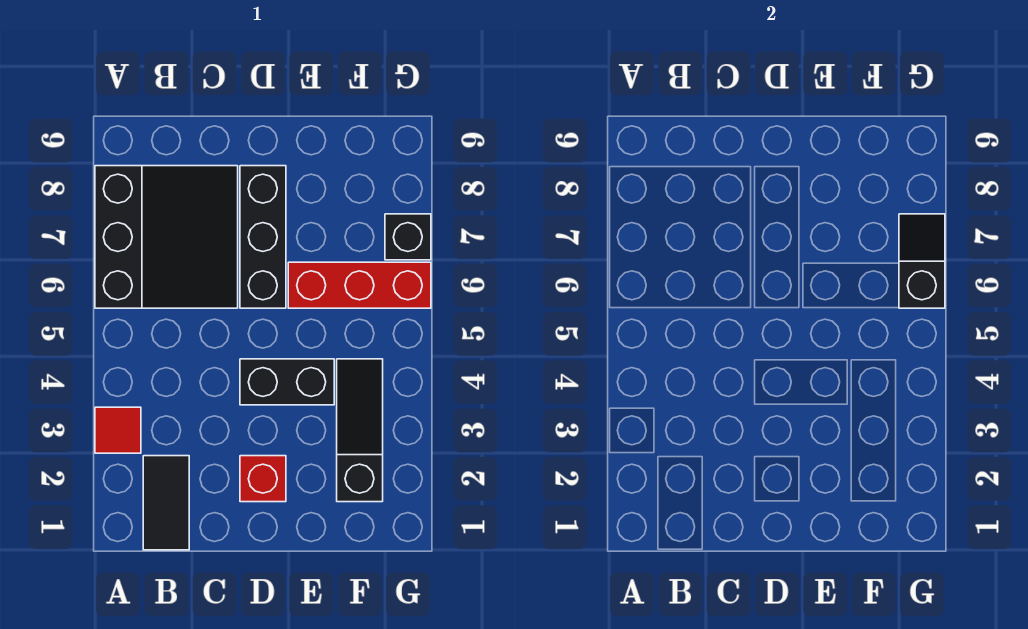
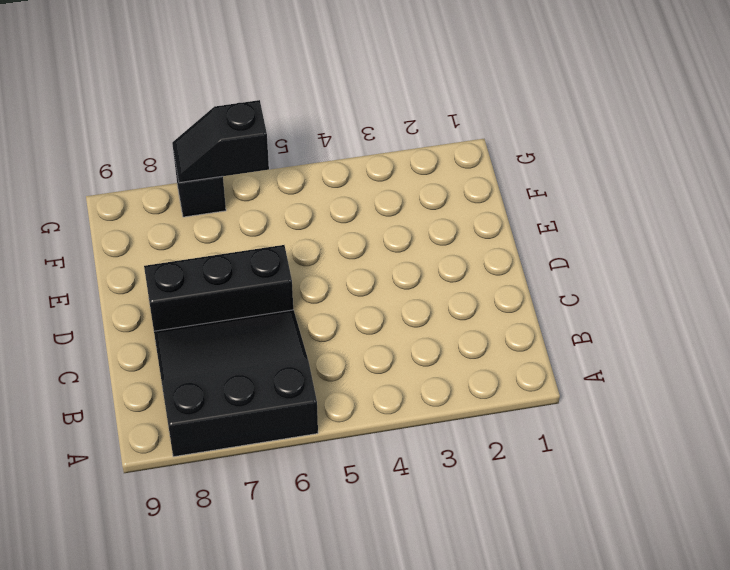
none -> red tile A3 level 1
none -> black tile B1:B2 level 1

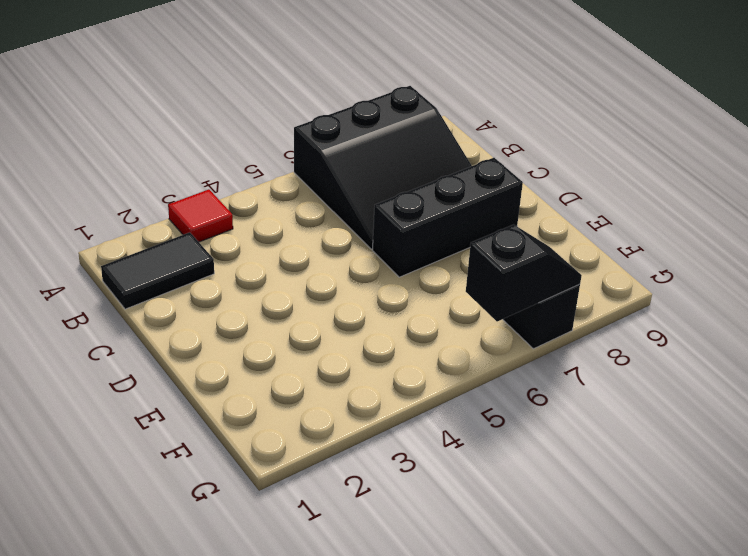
none -> red brick D2 level 1
none -> black brick D4:E4 level 1

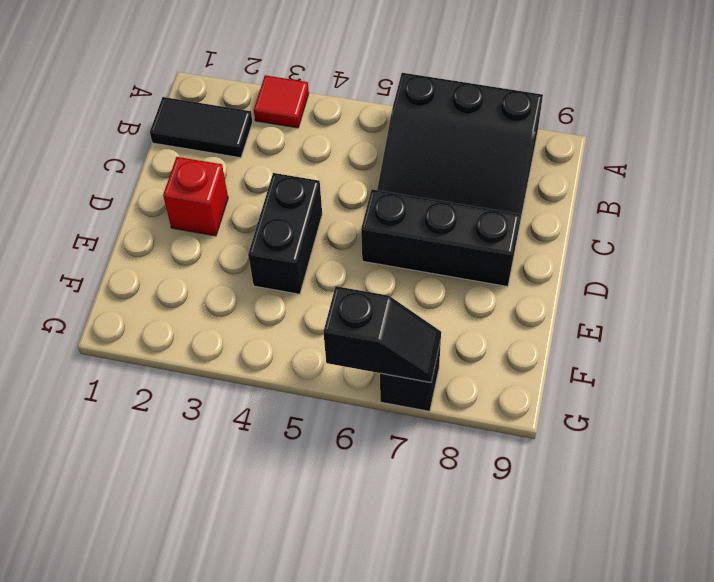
none -> red brick E6:G6 level 1
none -> black slope F2:F4 level 1 top 2

